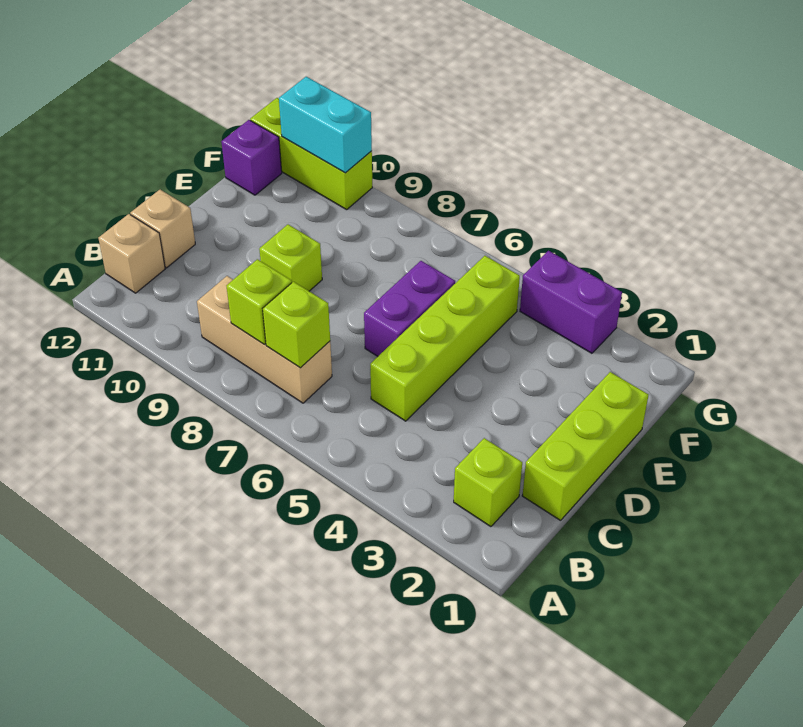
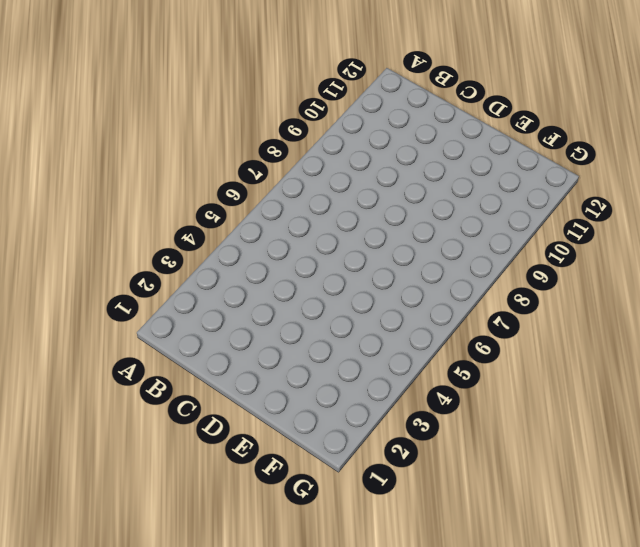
none -> lime brick B2 level 1
none -> tan brick B7:B9 level 1
none -> tan brick B12 level 1

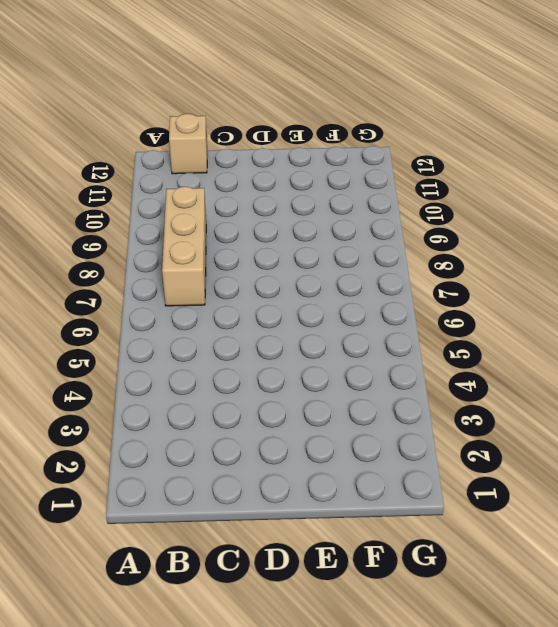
none -> lime brick B2 level 1
none -> lime brick C1:E1 level 1
none -> lime brick C5:F5 level 1

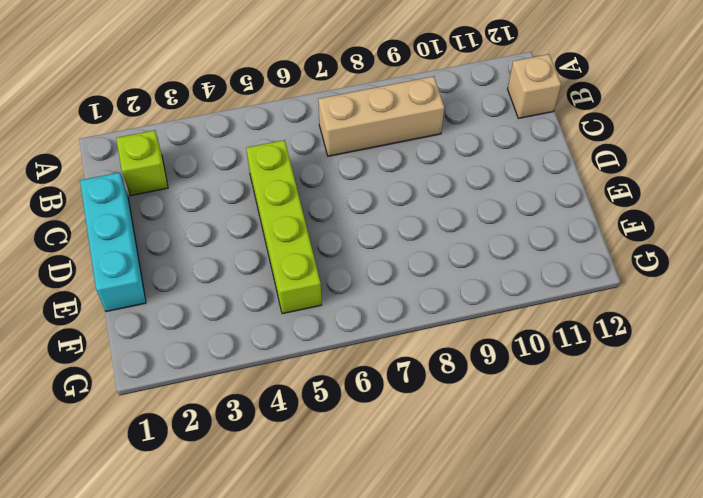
cyan brick C1:E1 level 1 -> lime brick C1:E1 level 1
none -> tan brick C12 level 1
none -> purple brick D6:E6 level 1
none -> lime brick D9 level 1

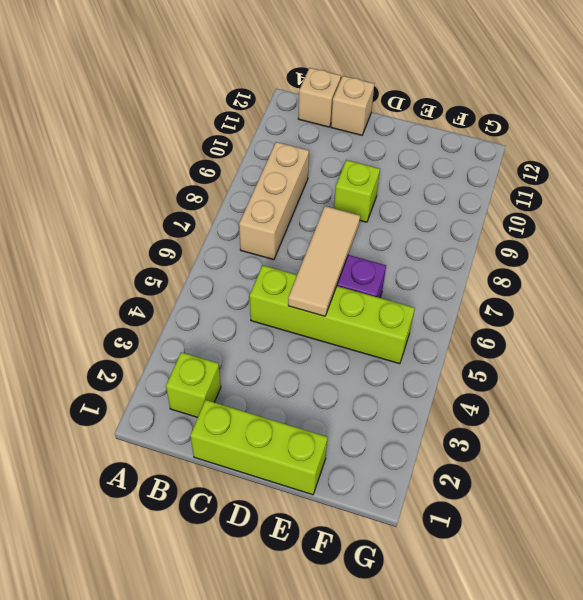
tan tile D5:D7 level 2 -> none
none -> purple brick F12 level 1
none -> purple brick G3:G4 level 1
none -> lime brick G10:G12 level 1

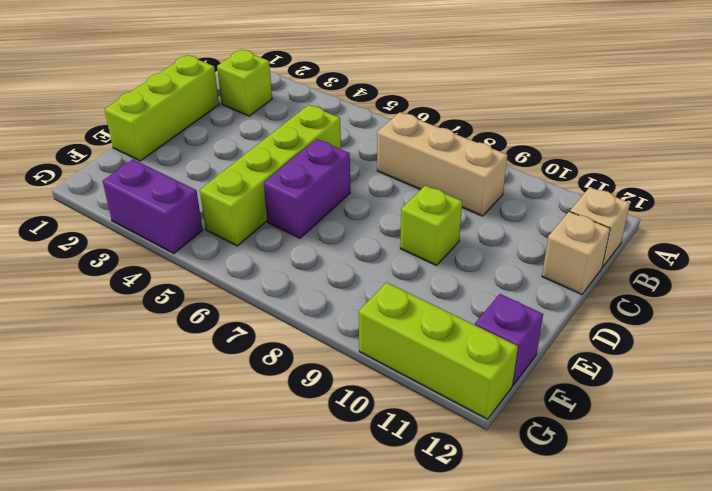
none -> lime brick B7 level 2
none -> lime brick B8 level 2
none -> cyan brick G10:G11 level 2

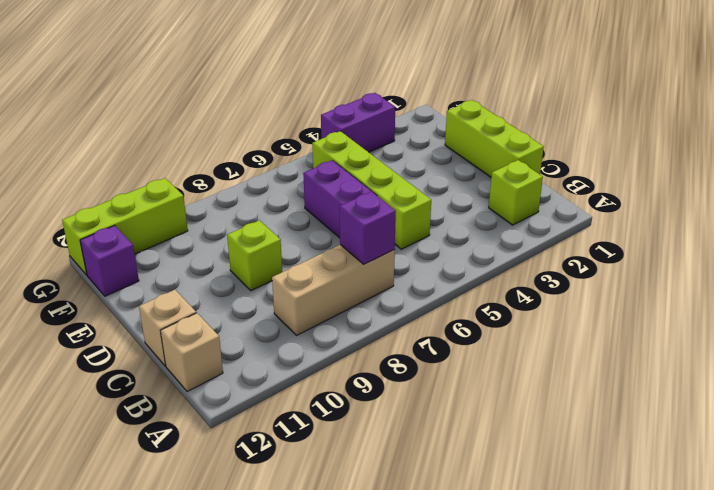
purple brick B7 level 2 -> lime brick B7 level 2
none -> lime brick B8 level 2
none -> cyan brick G10:G11 level 2

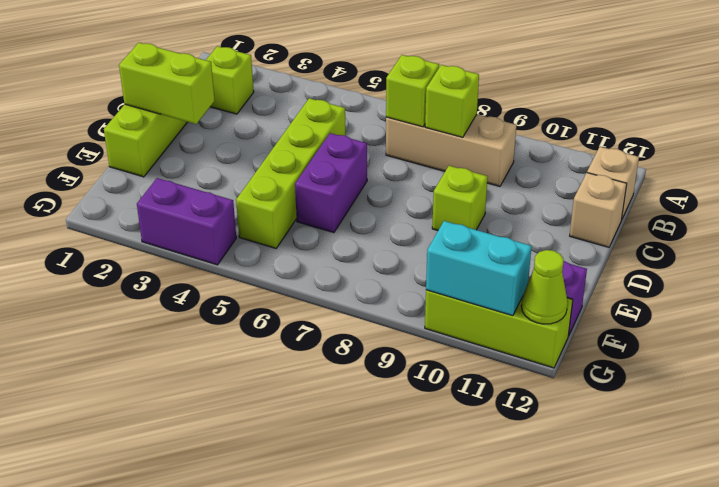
lime brick D1:D2 level 2 -> none
lime cone G12 level 2 -> none

